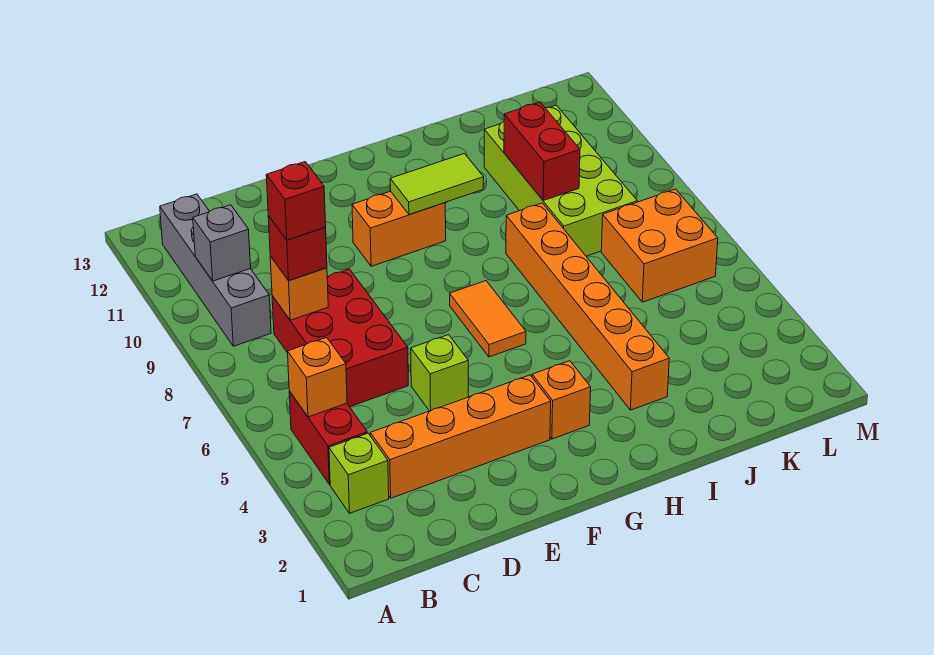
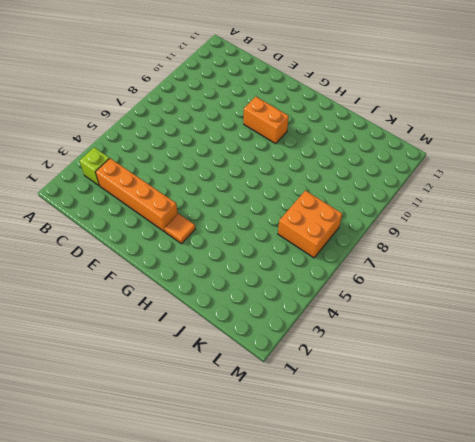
orange tile G3 level 1 -> orange brick G3 level 1
none -> red brick B4:B5 level 1
none -> grey brick B9:B12 level 1
none -> red brick C6:D8 level 1

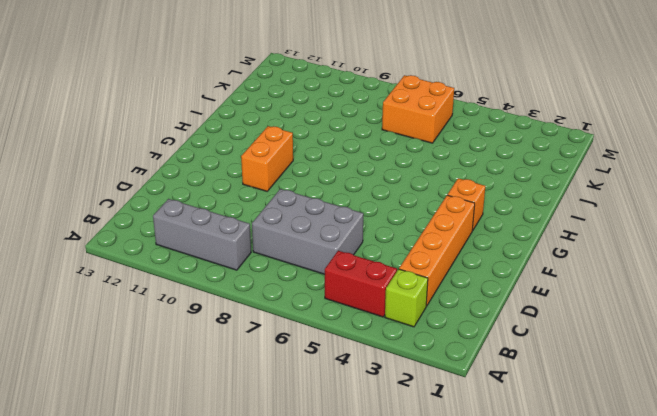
grey brick B9:B11 level 1 -> grey brick B9:B12 level 1
grey brick C6:D8 level 1 -> red brick C6:D8 level 1
none -> lime brick E5 level 1
none -> orange tile G6:G7 level 1
none -> orange brick I3:I8 level 1

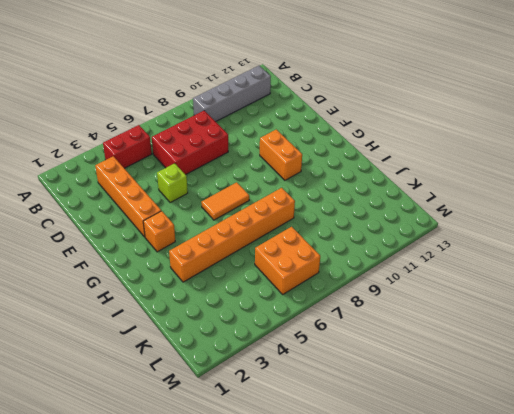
none -> lime brick B3 level 1
none -> lime brick J8:K11 level 1
none -> orange brick B5 level 2

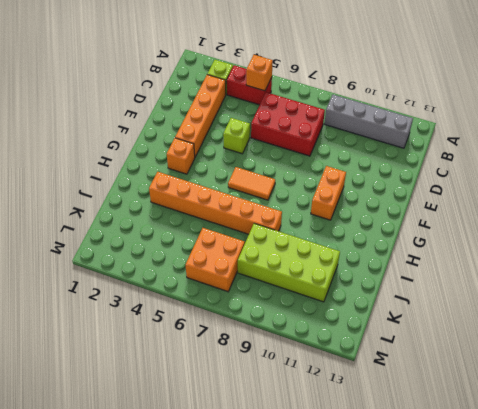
none -> grey brick B10 level 2
none -> orange brick C8 level 2
none -> lime tile G10:H10 level 2

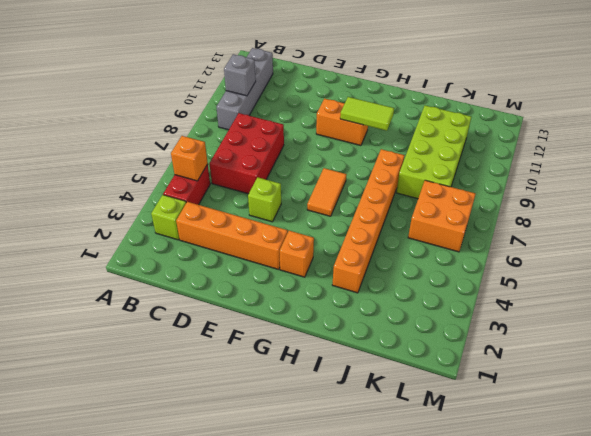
none -> orange brick C8 level 2
none -> red brick J9:J10 level 2
none -> red brick C8 level 3

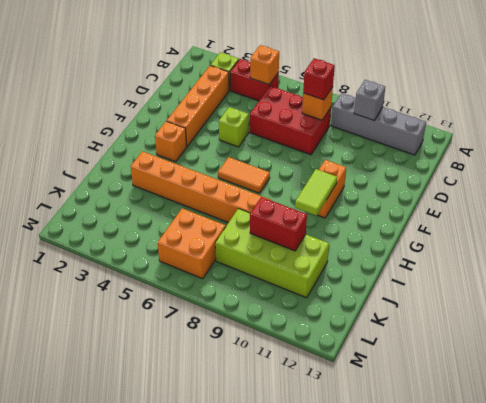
none -> red brick C8 level 4

